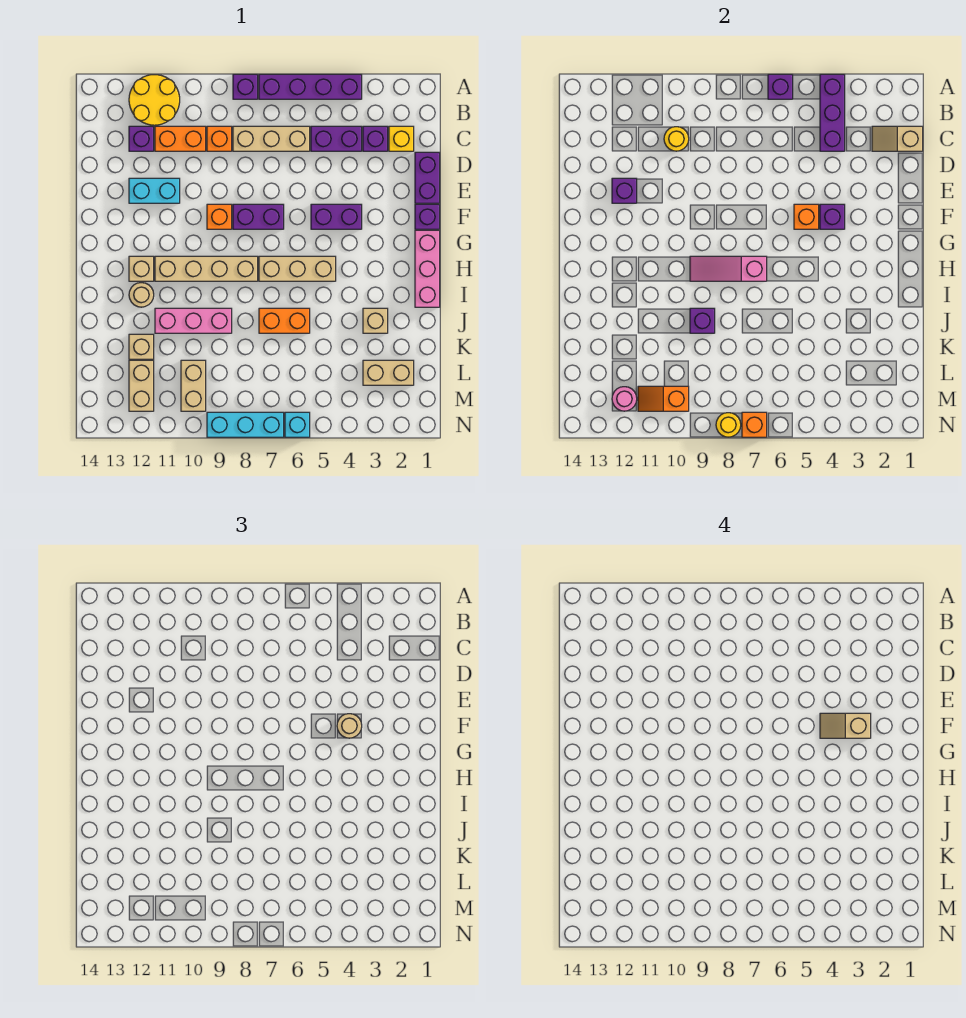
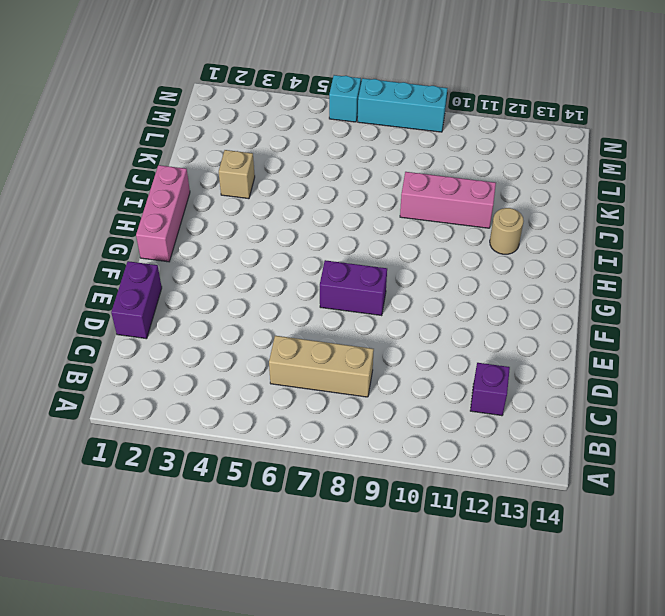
none -> purple brick A4:A7 level 1
none -> purple brick A8 level 1
none -> yellow round brick A11:B12 level 1
none -> yellow brick C2 level 1

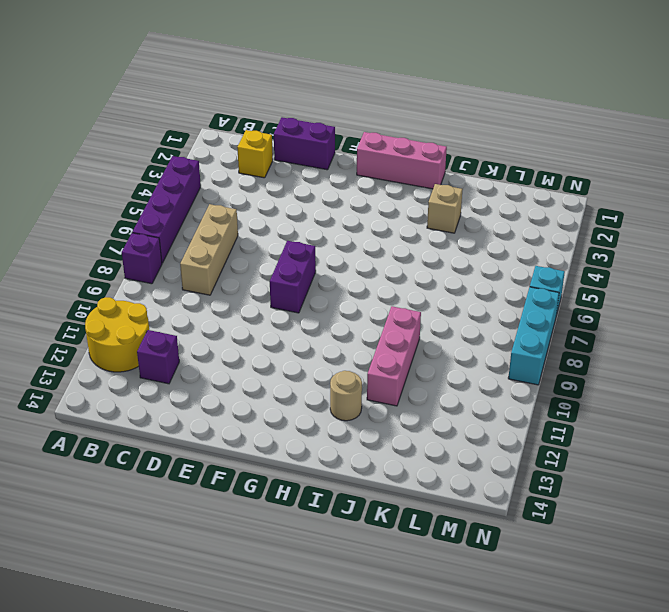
none -> purple brick C3 level 1
none -> purple brick C4:C5 level 1
none -> orange brick C9 level 1
none -> orange brick C10:C11 level 1

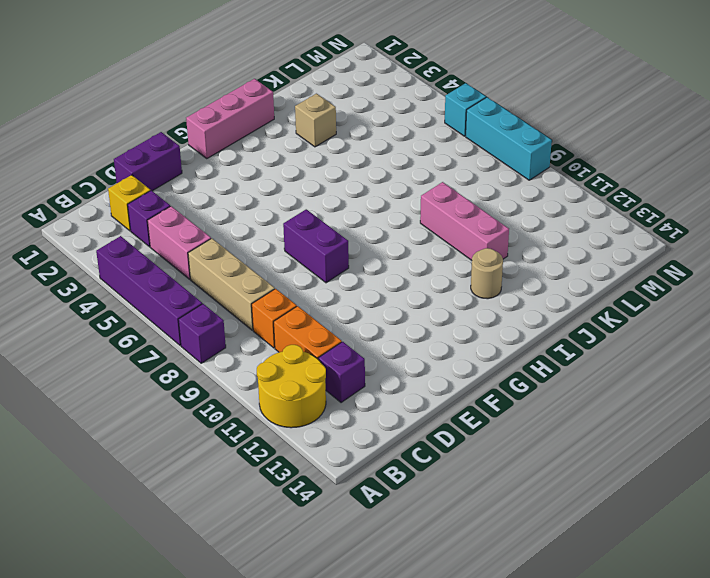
pink brick C4:C5 level 1 -> purple brick C4:C5 level 1
none -> cyan brick E11:E12 level 1
none -> purple brick F1 level 1
none -> purple brick F4:F5 level 1
none -> orange brick F9 level 1

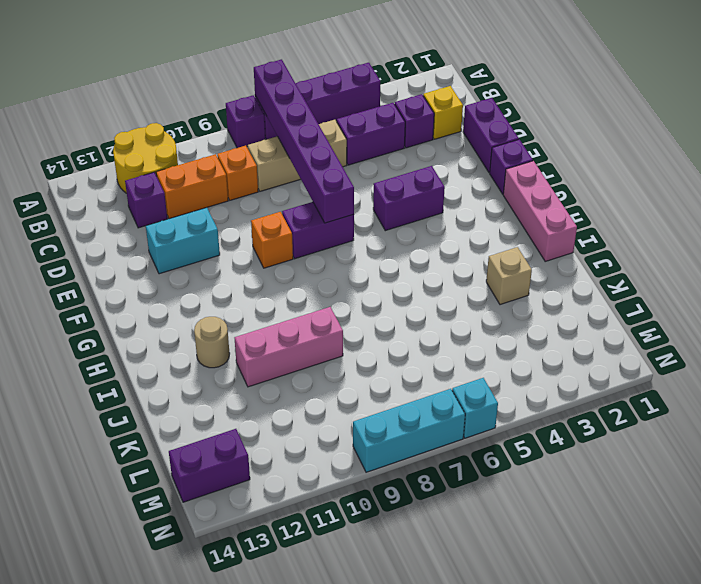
purple brick A7:F7 level 2 -> none
purple brick M13:M14 level 1 -> none
none -> tan brick H5:H7 level 1
none -> tan brick H8:H11 level 1
none -> tan brick H12 level 1
none -> orange brick J6:J7 level 1

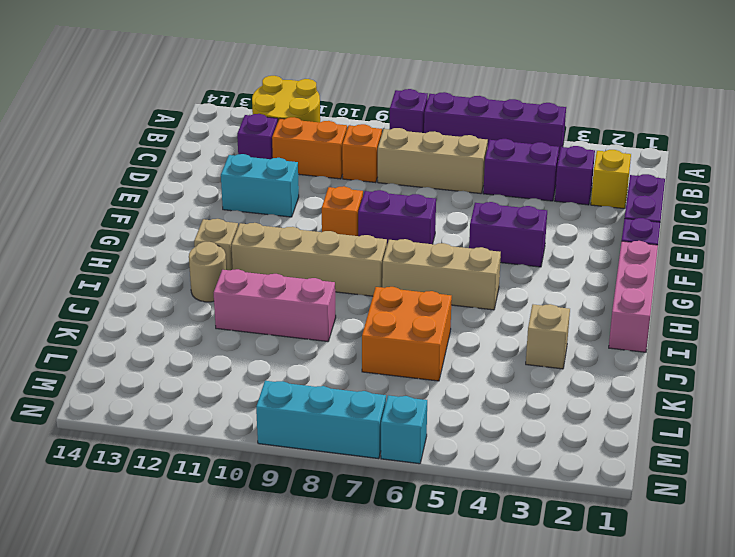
orange brick J6:K7 level 1 -> orange brick J6:J7 level 1
none -> tan brick K12 level 1
none -> tan brick L2:L3 level 1
none -> tan brick L10:M10 level 1
none -> tan brick L12:M12 level 1

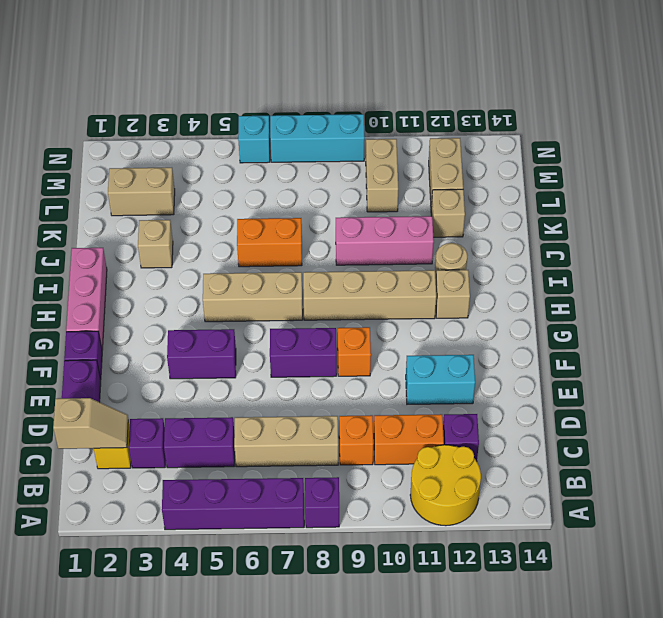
none -> purple brick A4:C4 level 2
none -> purple brick A6 level 2
none -> yellow round brick C10 level 2
none -> purple brick E12 level 2

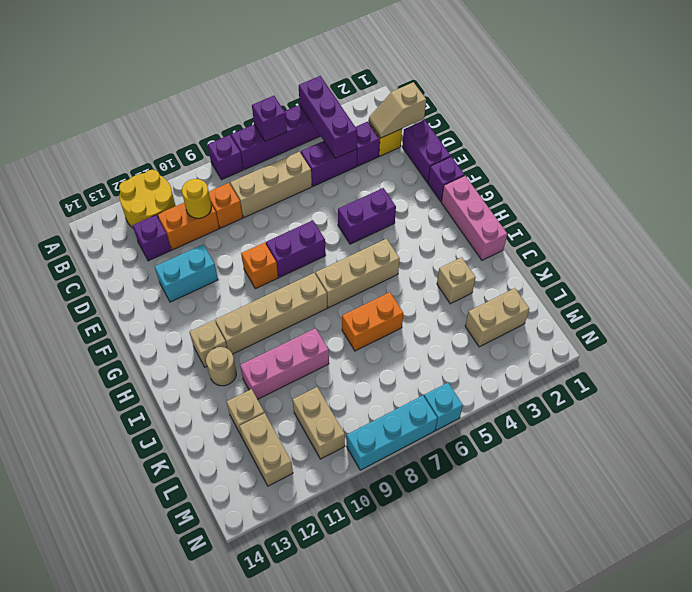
none -> purple brick E12 level 2
none -> purple brick F4 level 2
none -> orange brick F5 level 2
none -> pink slope H7:H9 level 2 top 7

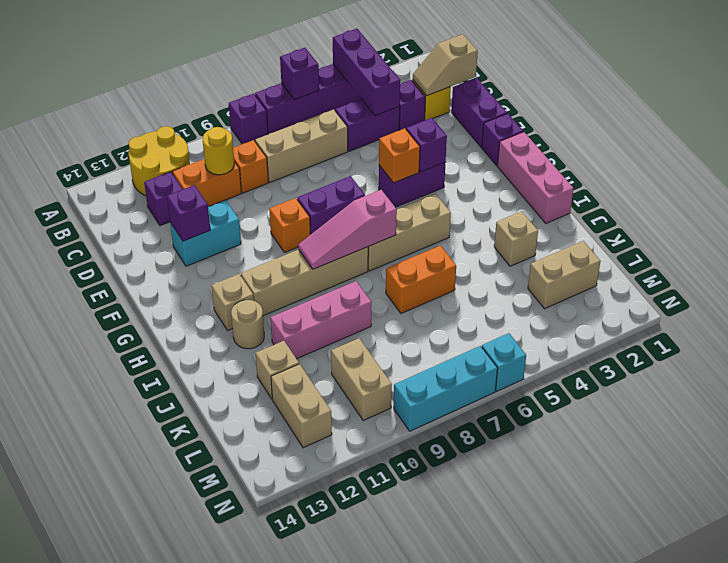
none -> purple brick J9 level 2
none -> orange slope M10:M11 level 2 top 10
none -> pink round brick M12 level 2
none -> orange brick N7 level 2

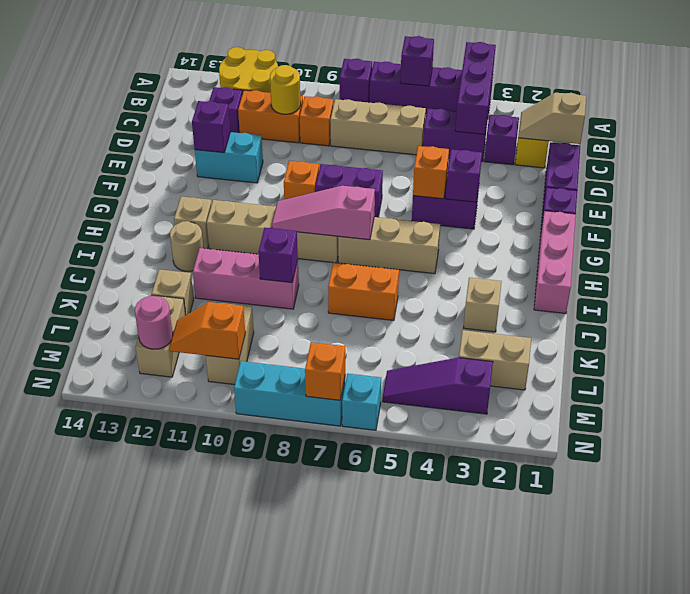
purple slope M3:M5 level 1 top 3 -> none
none -> yellow round brick N8 level 2
none -> tan round brick F4 level 3
none -> tan slope F3:F4 level 4 top 3

